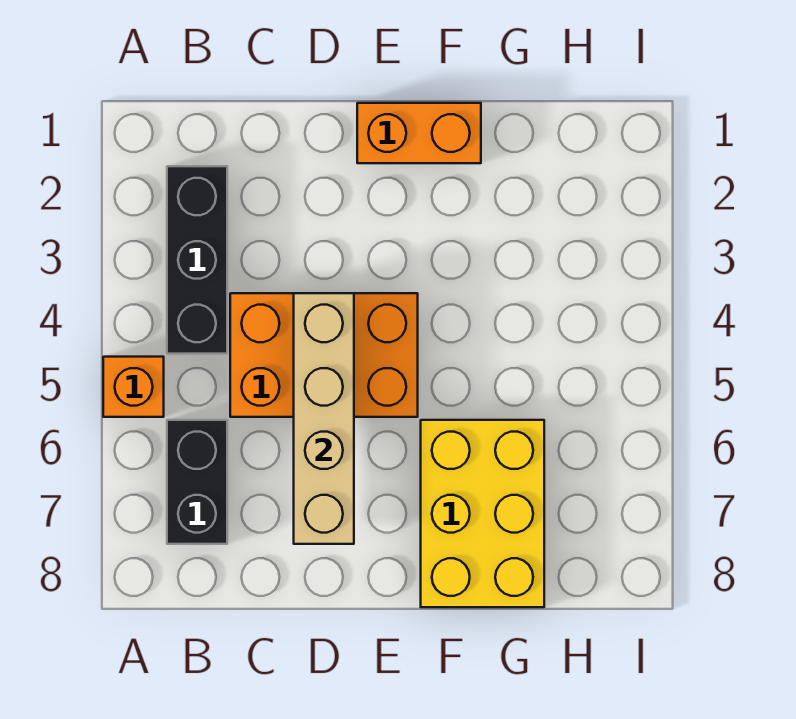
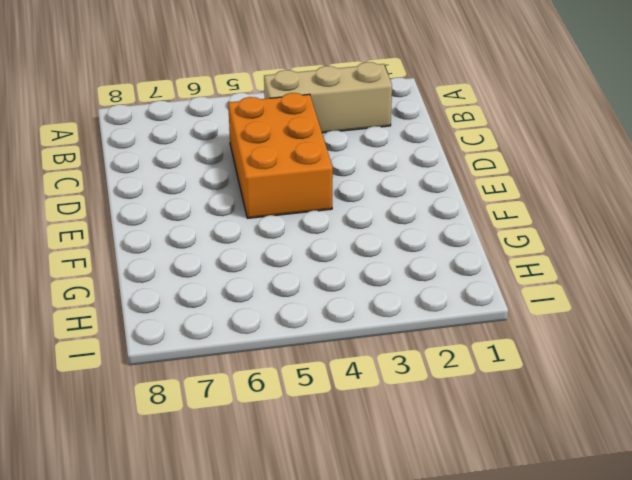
tan brick B2:B4 level 1 -> black brick B2:B4 level 1
none -> orange brick A5 level 1
none -> black brick B6:B7 level 1

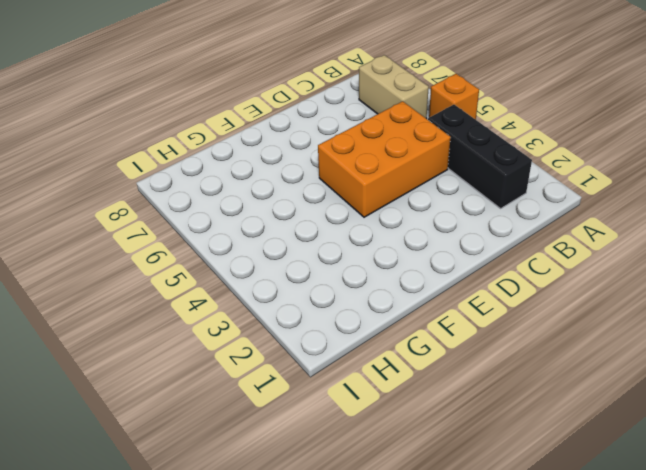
tan brick B6:B7 level 1 -> black brick B6:B7 level 1
none -> orange brick E1:F1 level 1
none -> yellow brick F6:G8 level 1

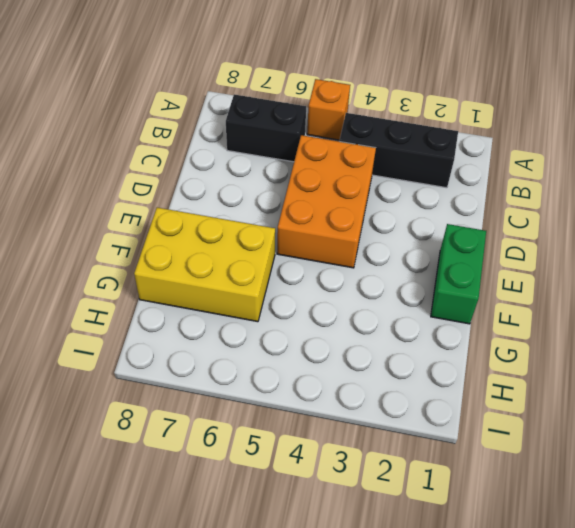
green brick E1:F1 level 1 -> orange brick E1:F1 level 1
none -> tan brick D4:D7 level 2

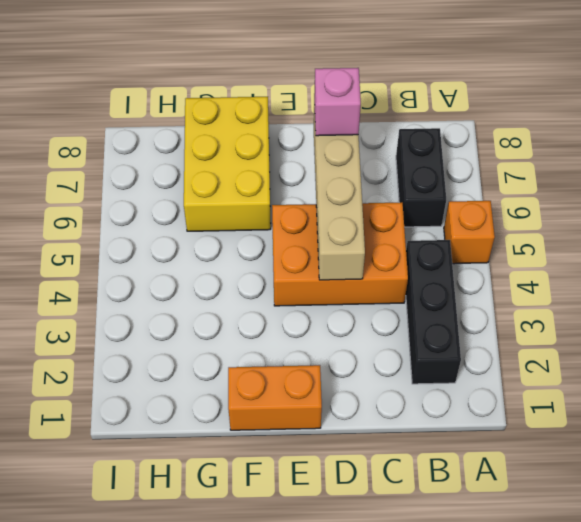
pink brick D7 level 3 -> none

